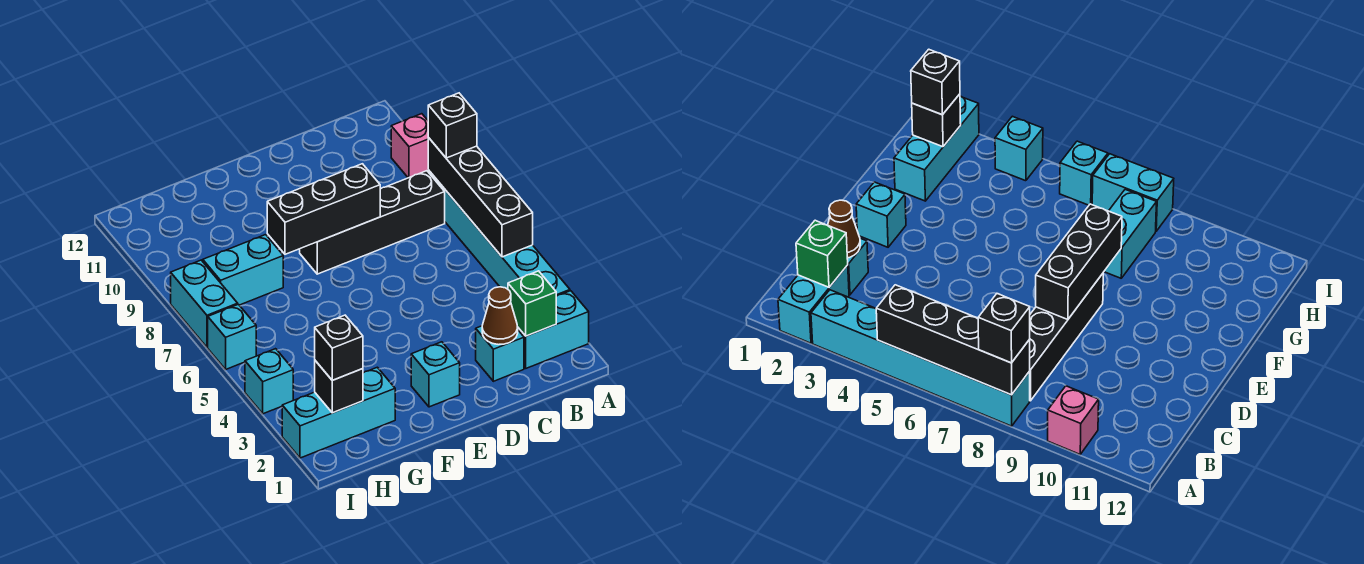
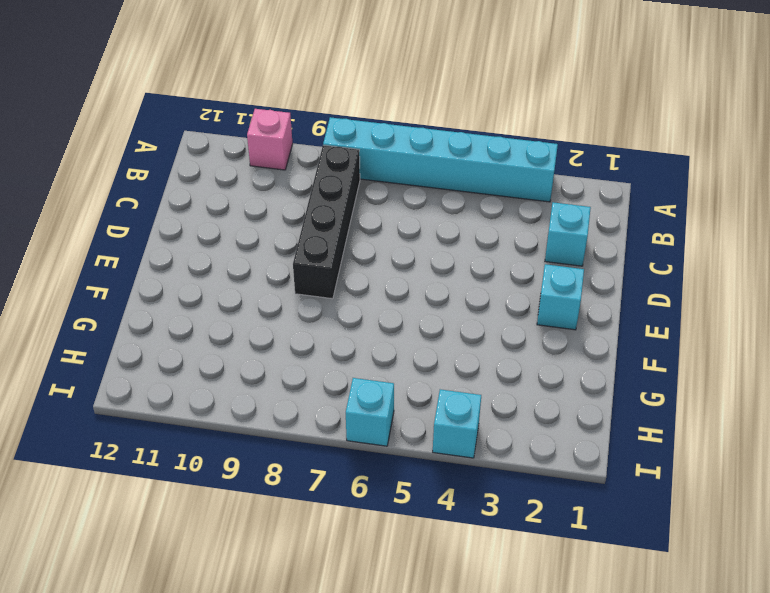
none -> cyan brick A2:B2 level 1
none -> cyan brick G2:I2 level 1
none -> cyan brick G8:H8 level 1

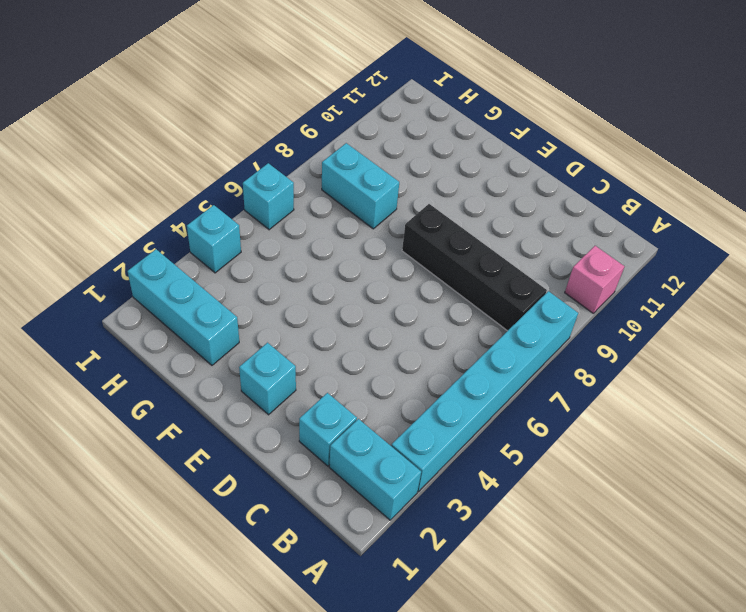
none -> cyan brick I7:I8 level 1
none -> black brick A5:A8 level 2
none -> green brick B2 level 2

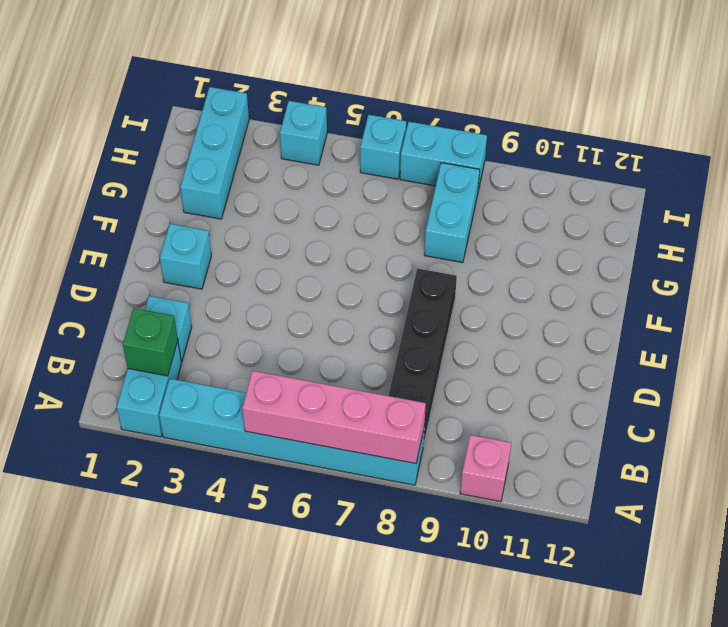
pink brick A5:A8 level 2 -> black brick A5:A8 level 2
none -> brown cone C2 level 2
none -> black brick D8:F8 level 2
none -> black brick H2 level 2

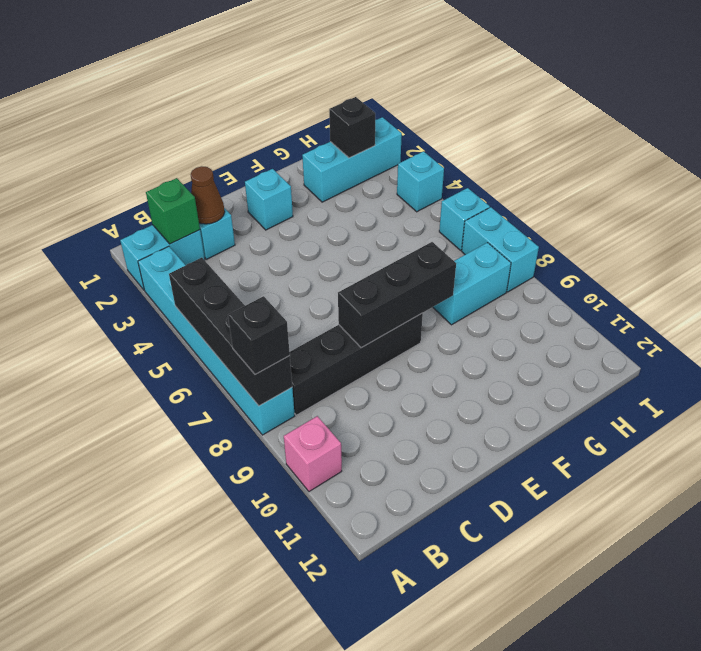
none -> black brick H2 level 3

